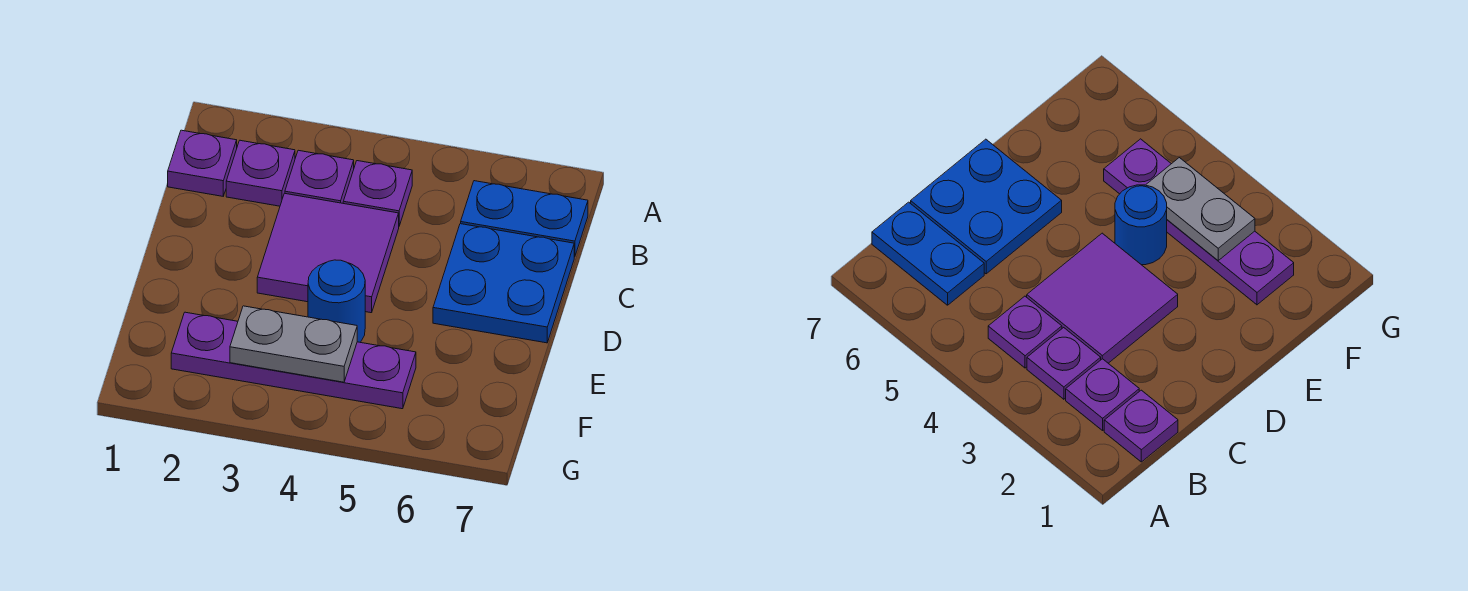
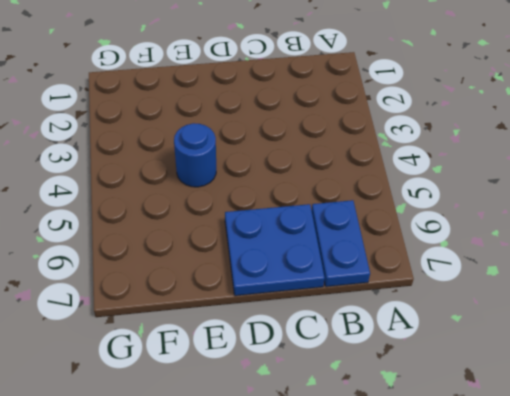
none -> purple plate B1 level 1
none -> purple plate B2 level 1

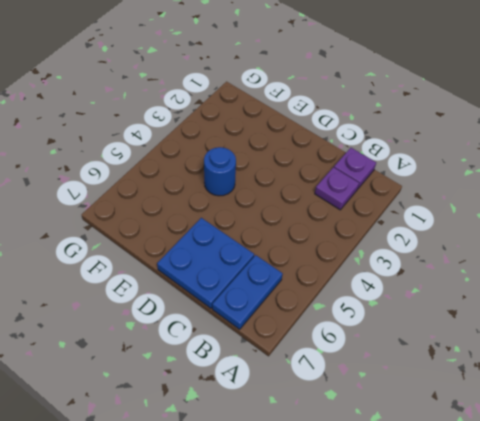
none -> purple plate B3 level 1
none -> purple plate B4 level 1

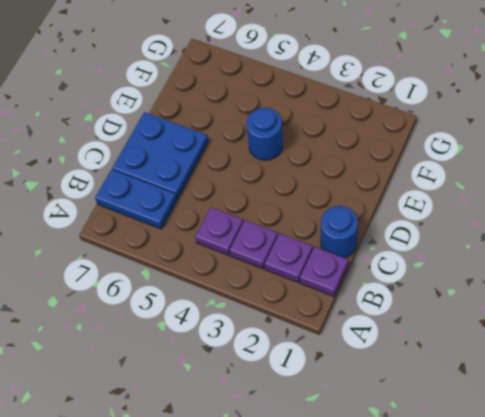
blue round brick C1 level 1 -> none
none -> purple tile C3:D4 level 1
none -> purple plate F2:F5 level 1

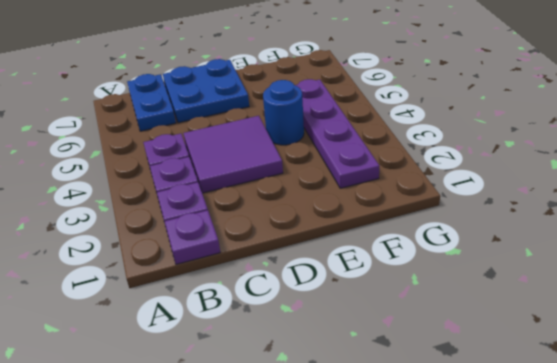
none -> grey plate F3:F4 level 2

